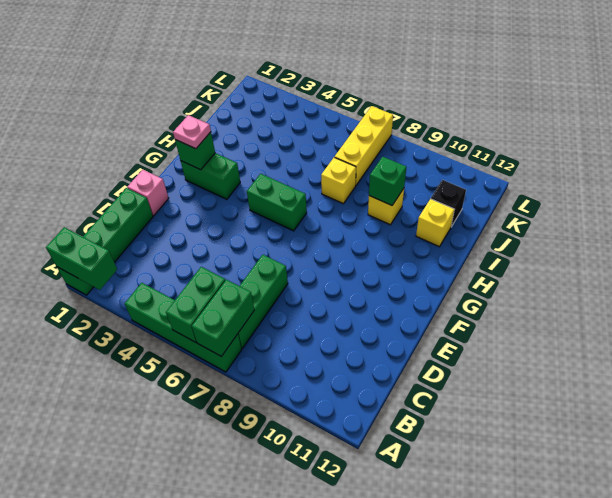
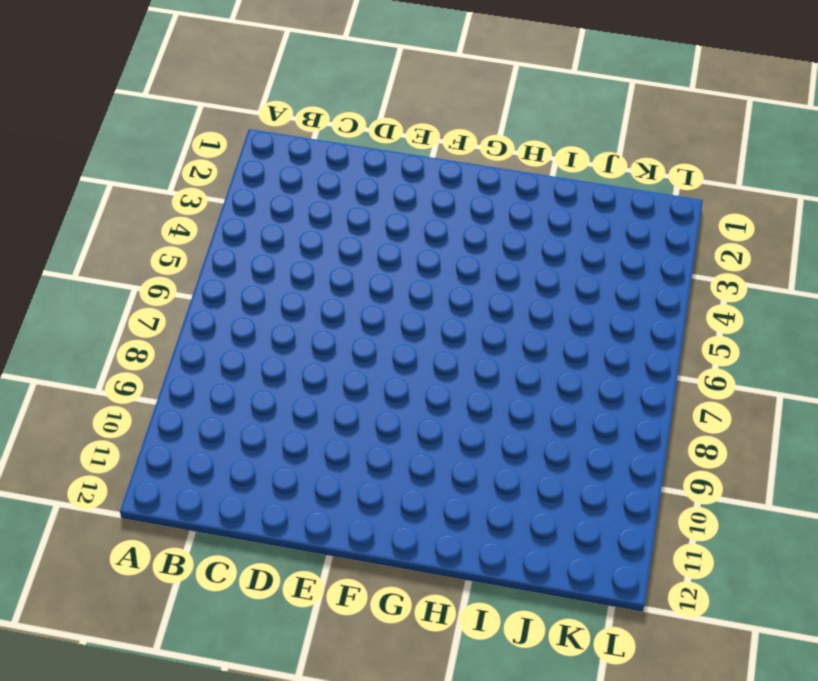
none -> green brick A1:D1 level 1
none -> green brick A4:A7 level 1
none -> green brick B7:D7 level 1

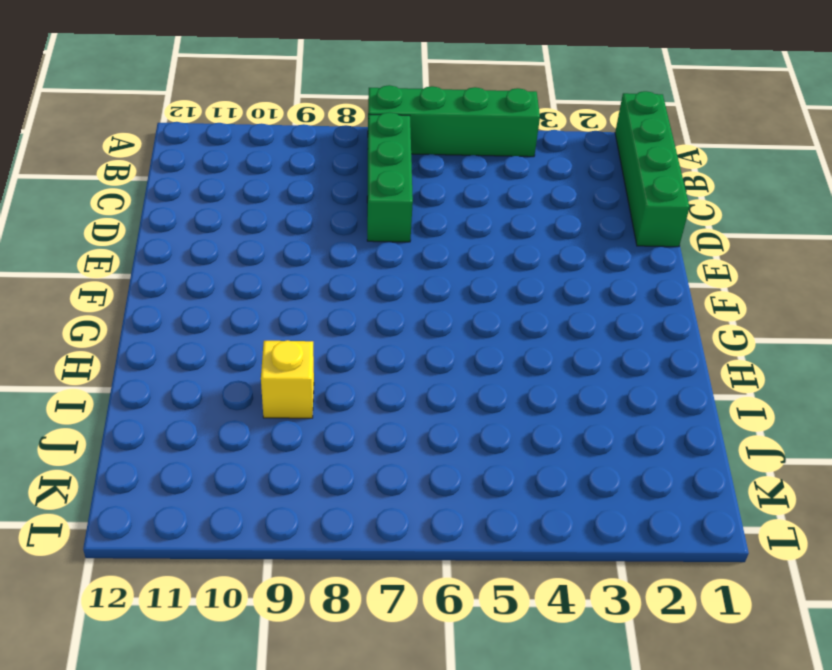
none -> pink brick E1 level 1
none -> green brick G2:G3 level 1
none -> green brick G5:G6 level 1

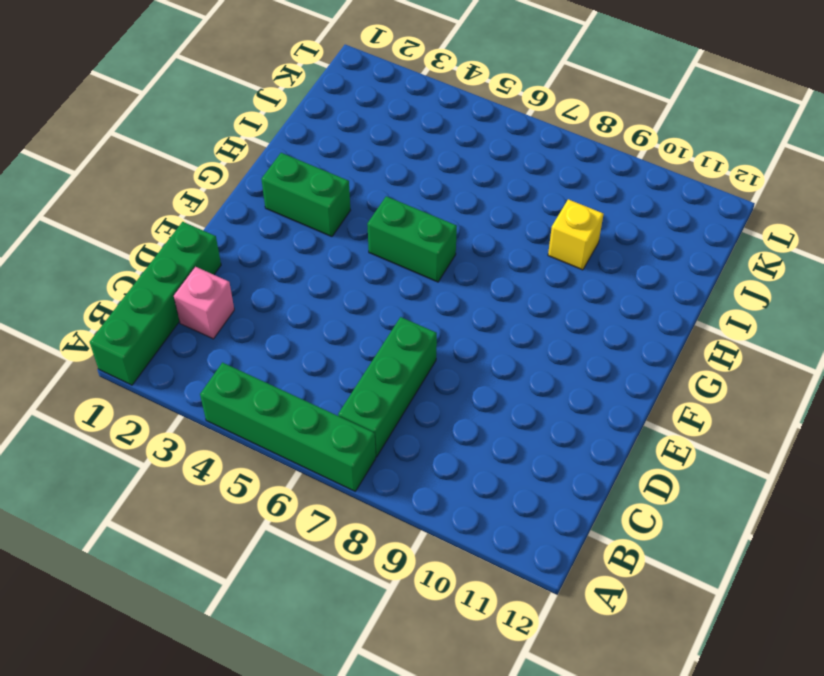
pink brick C2 level 1 -> pink brick E1 level 1
none -> yellow brick I7 level 1
none -> yellow brick I11 level 1
none -> yellow brick J7:L7 level 1

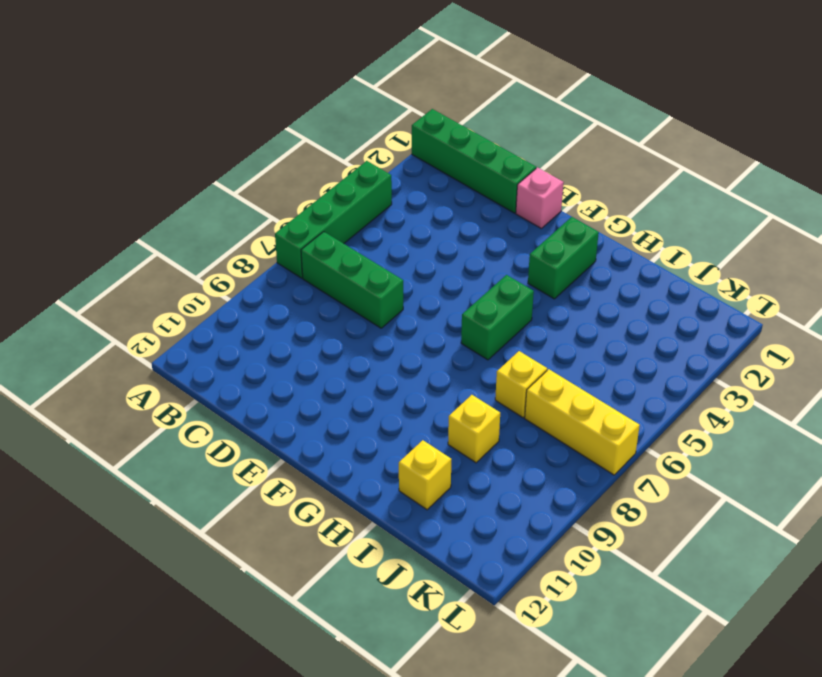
none -> black brick J11 level 1
none -> green brick A1:A2 level 2
none -> green brick A6:B6 level 2

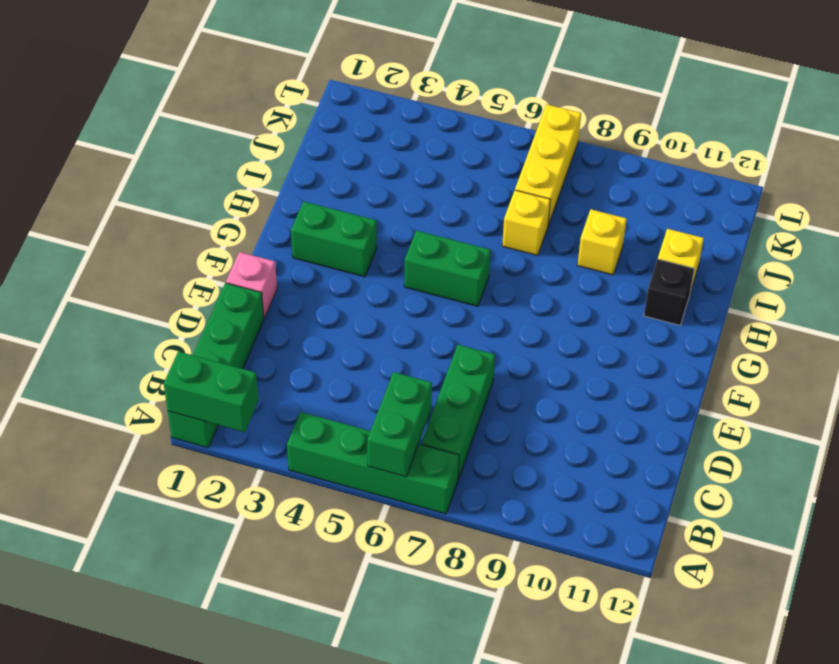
black brick H11 level 1 -> black brick J11 level 1
none -> green brick A7:B7 level 2
none -> green brick G2 level 2
none -> green brick I9 level 2

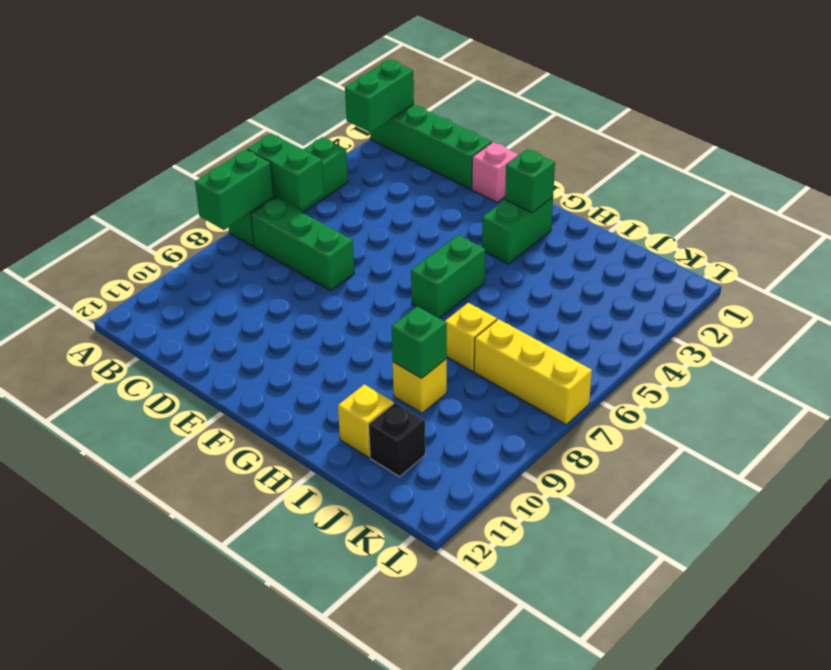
green brick A7:A8 level 2 -> green brick A7:B7 level 2
none -> pink plate G2 level 3

